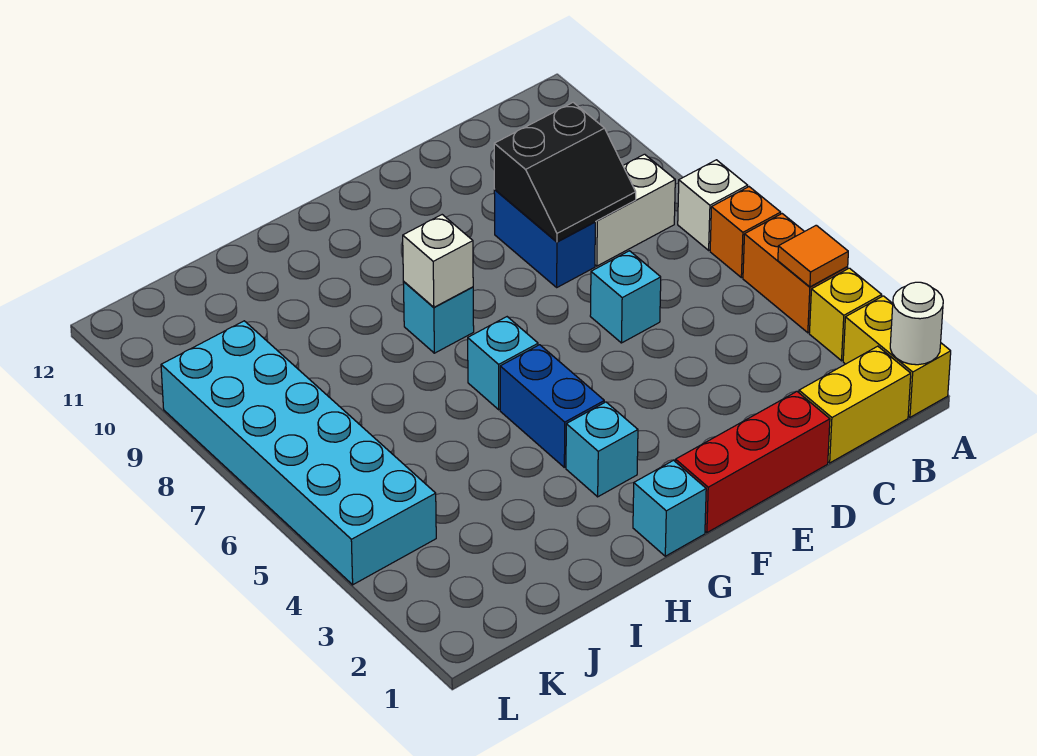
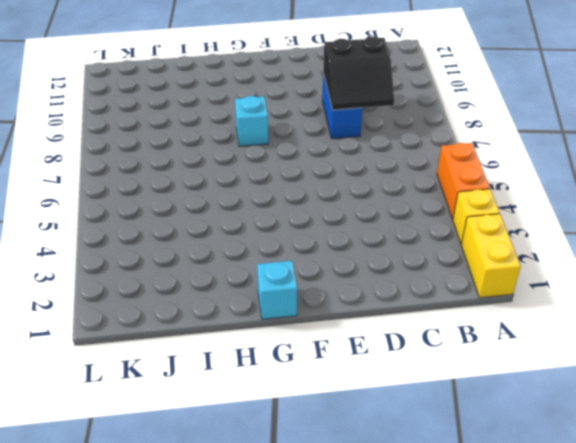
none -> orange brick A6 level 1
none -> white brick A7 level 1
none -> yellow brick B1:C1 level 1

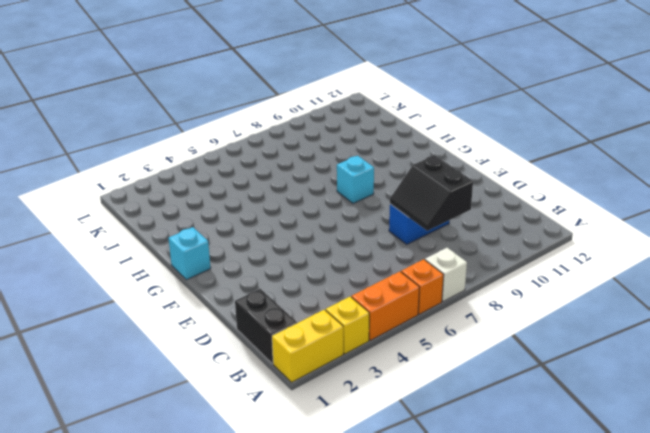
black brick B1:C1 level 1 -> yellow brick B1:C1 level 1
none -> white brick B8:C8 level 1
none -> red brick D1:F1 level 1
none -> cyan brick D6 level 1

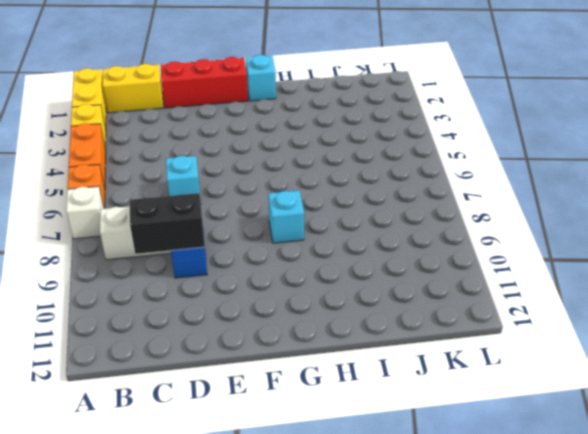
none -> cyan brick G3 level 1
none -> blue brick G4:G5 level 1
none -> cyan brick G6 level 1

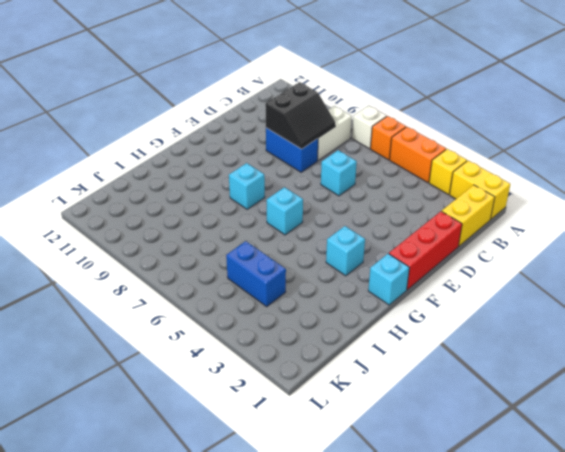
blue brick J4:J5 level 1 -> blue brick G4:G5 level 1
none -> cyan brick K4:L9 level 1
none -> white round brick A1 level 2
none -> orange tile A4 level 2

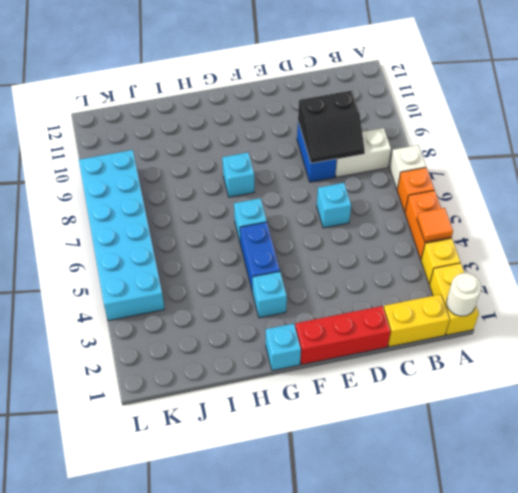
none -> white brick G8 level 2

